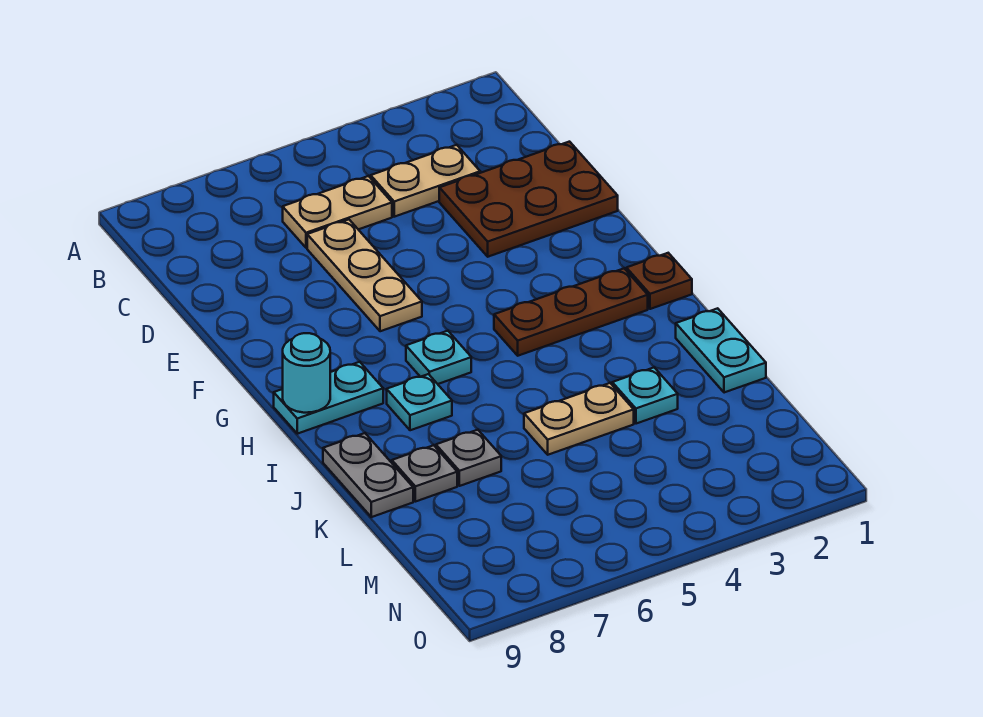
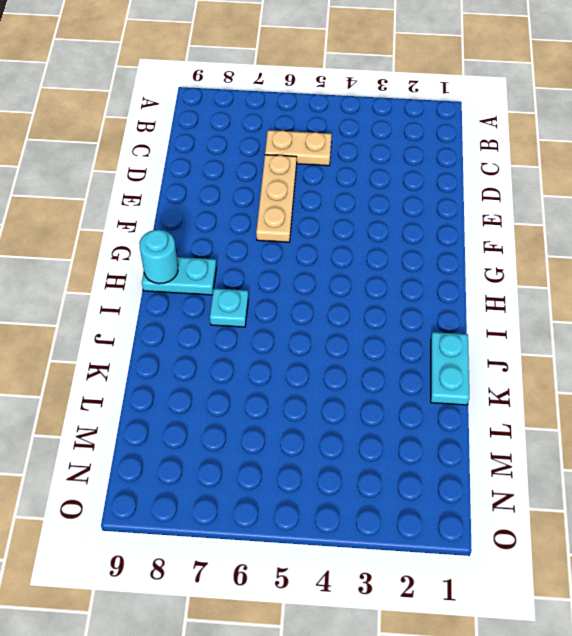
none -> tan plate C3:C4 level 1
none -> brown plate D1:E3 level 1
none -> brown plate H1 level 1

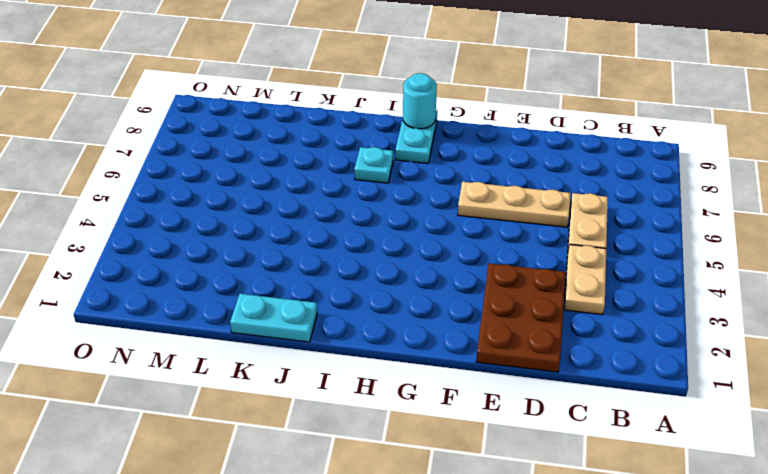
none -> brown plate H1 level 1
none -> brown plate H2:H4 level 1
none -> cyan plate H6 level 1

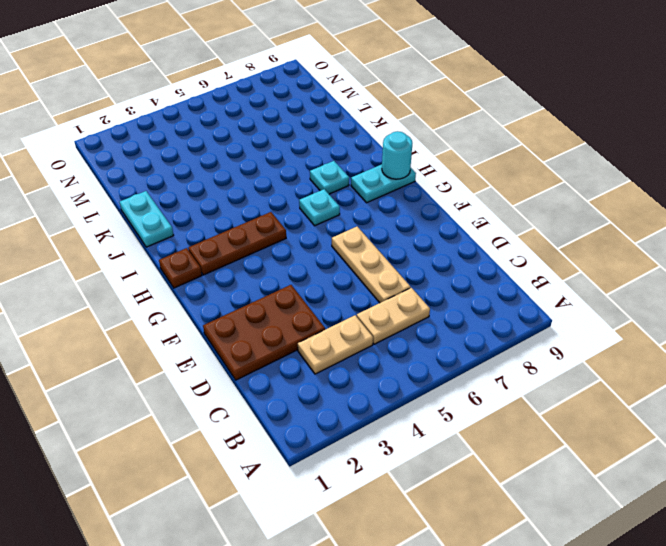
none -> grey plate J9:K9 level 1
none -> cyan plate K3 level 1
none -> tan plate K4:K5 level 1

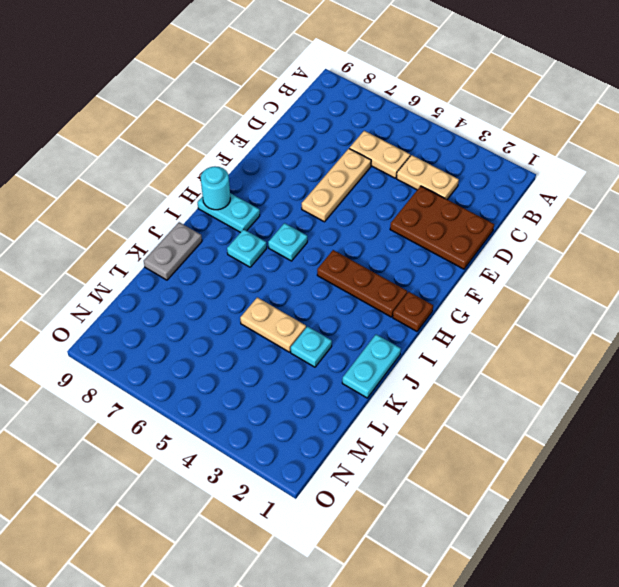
none -> grey plate K7 level 1
none -> grey plate K8 level 1

